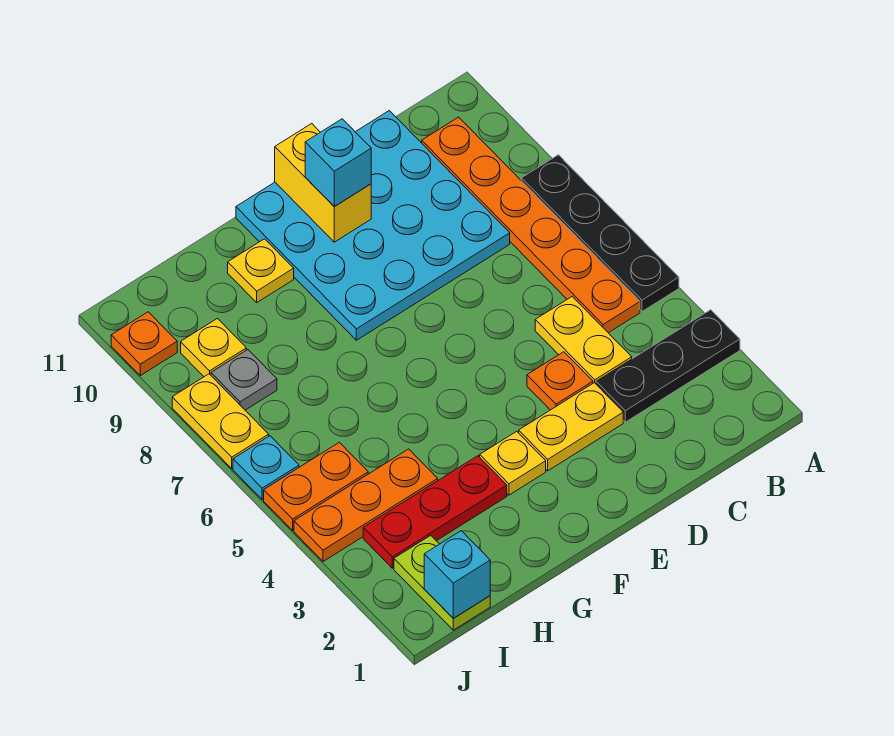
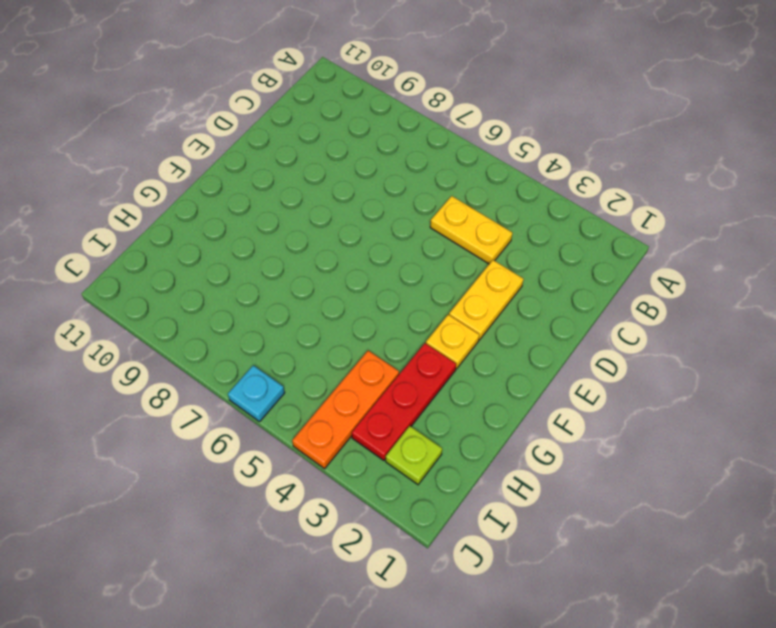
lime plate I2 level 1 -> lime plate I1:I2 level 1
none -> black plate A3:C3 level 1
none -> black plate A5:A8 level 1
none -> orange plate B5:B10 level 1

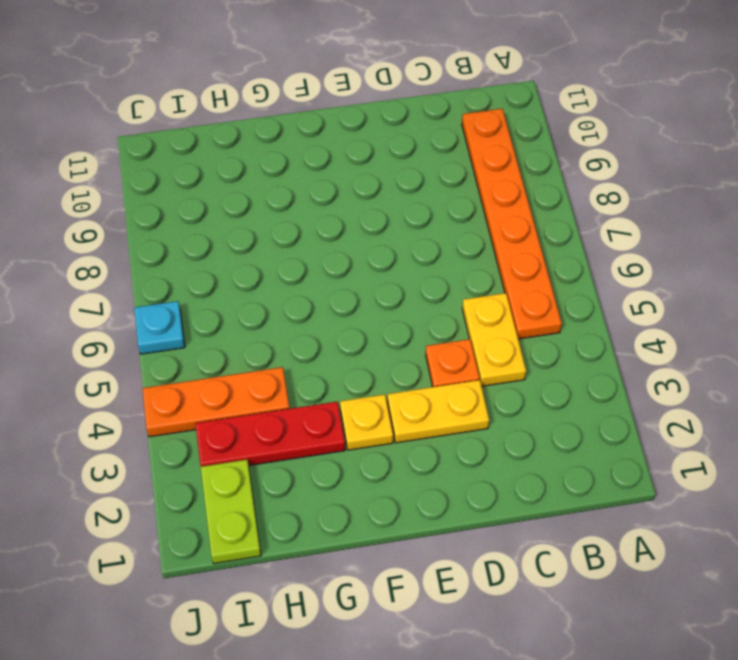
none -> black plate A3:C3 level 1
none -> black plate A5:A8 level 1
none -> cyan plate C8:F11 level 1

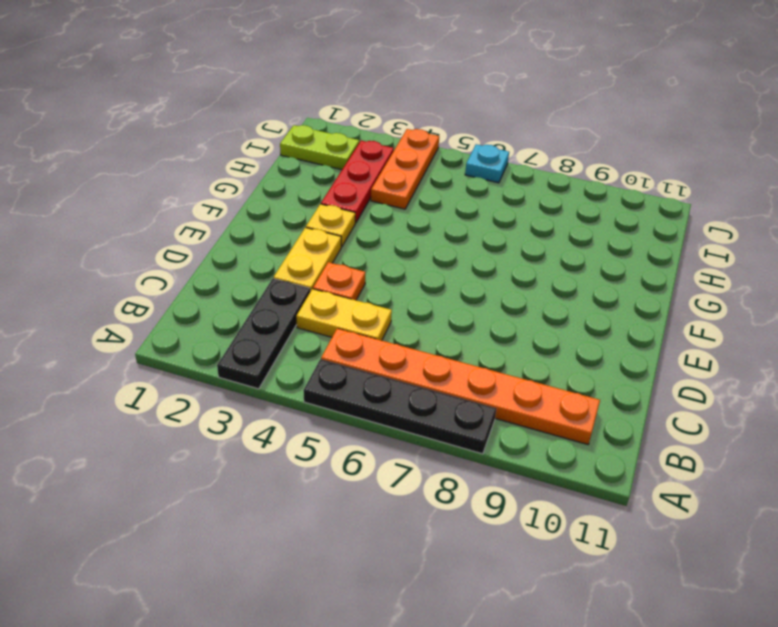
none -> cyan plate C8:F11 level 1
none -> yellow plate G10 level 1
none -> orange plate I5:J5 level 1

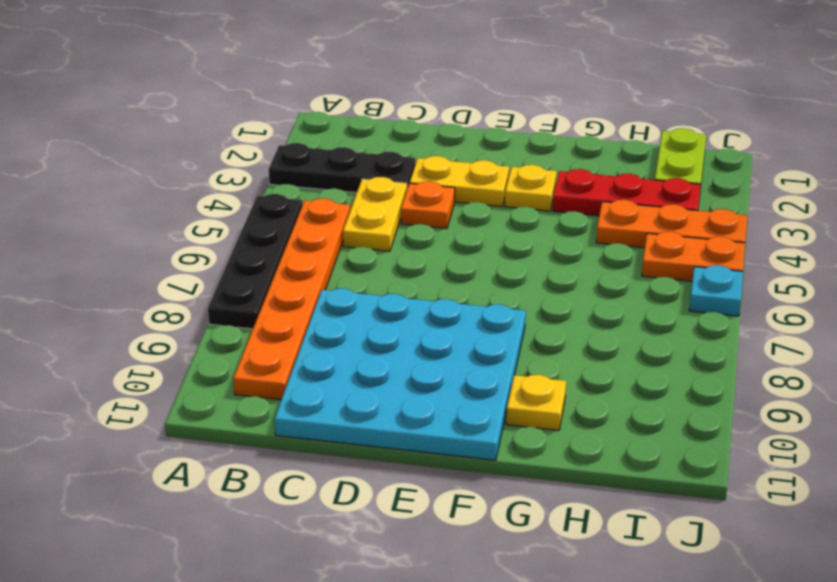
none -> grey plate I8 level 1
none -> yellow plate I9 level 1
none -> yellow plate J7:J8 level 1

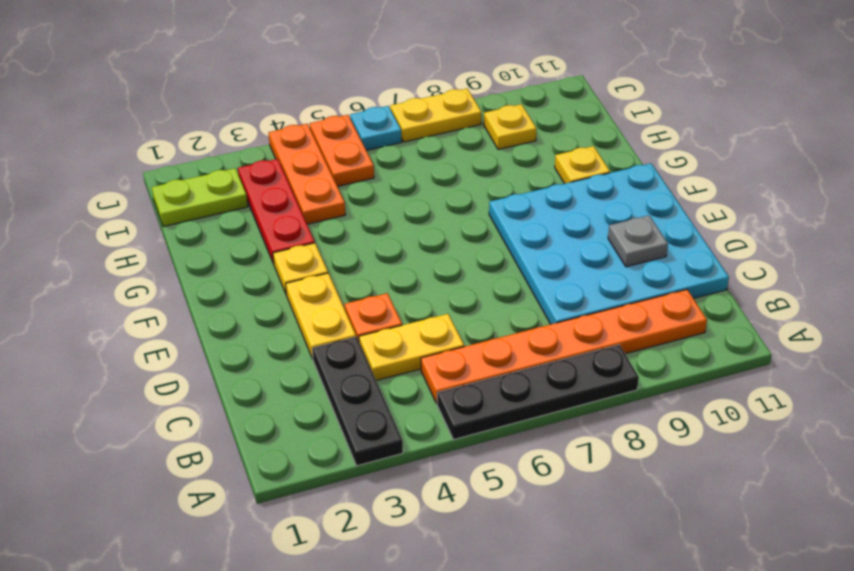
grey plate D10 level 2 -> grey plate I8 level 1
none -> orange plate J10 level 1
none -> yellow brick E10:E11 level 2
none -> cyan brick I1 level 2

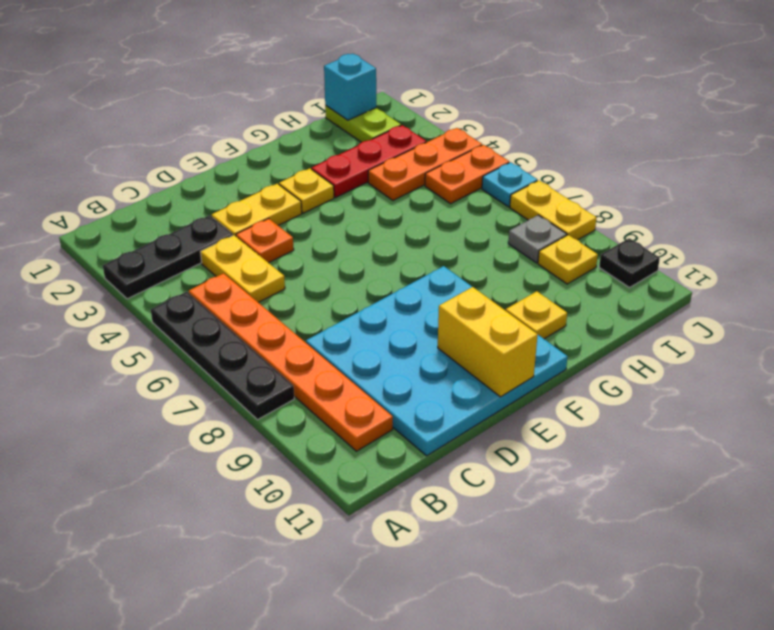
black plate J10 level 1 -> orange plate J10 level 1
none -> cyan brick E10 level 3

